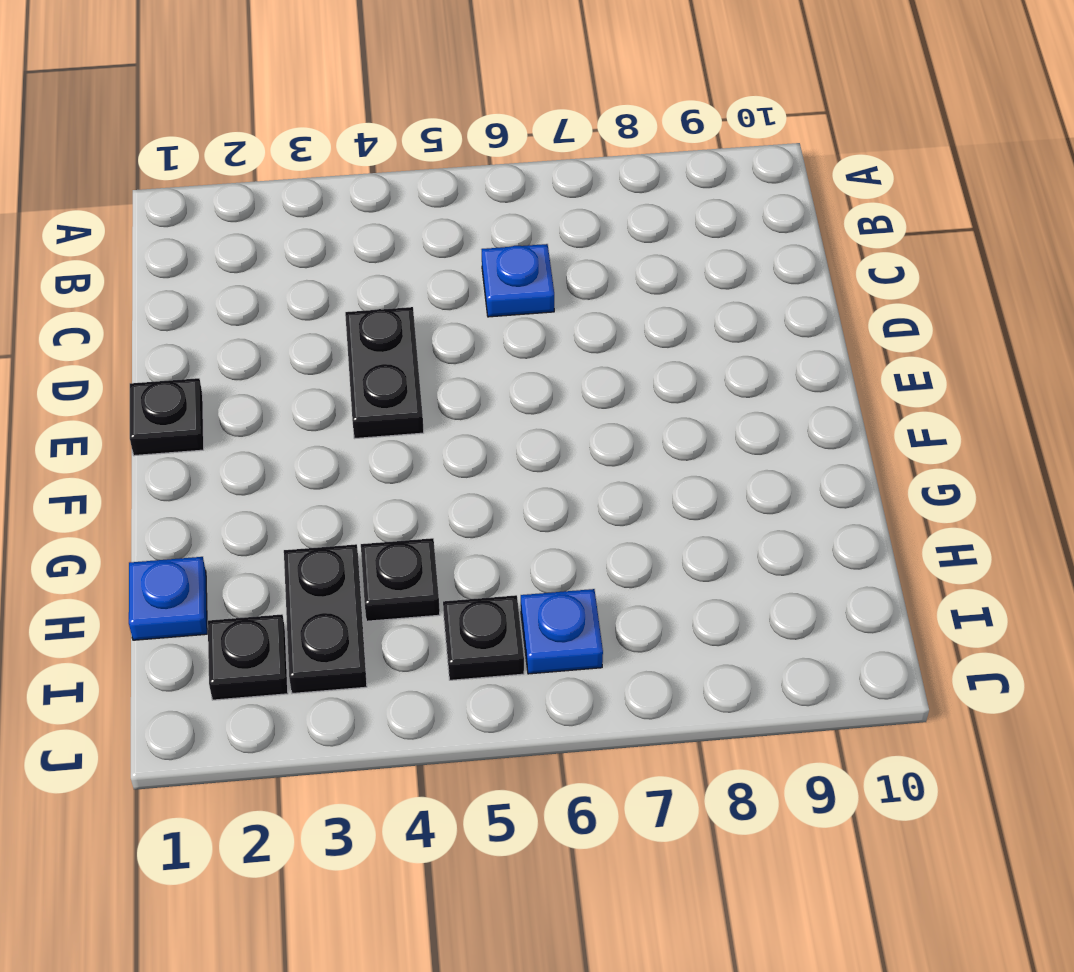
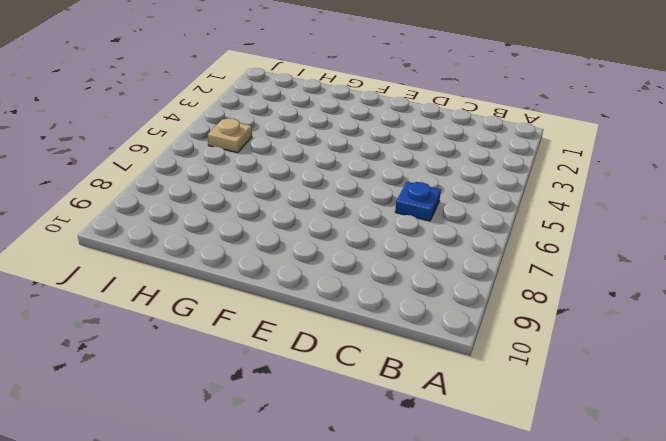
tan plate I5 level 1 -> black plate I5 level 1
none -> black plate D4:E4 level 1
none -> black plate E1 level 1

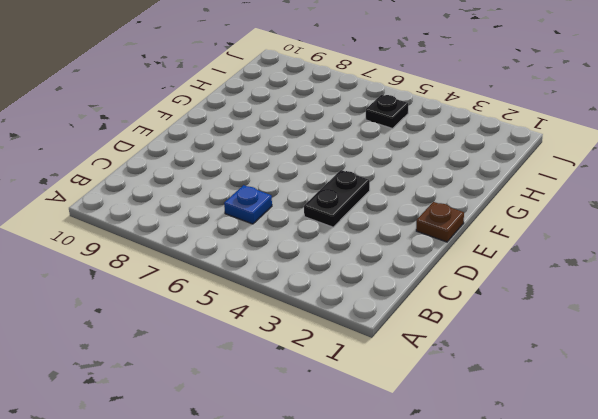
brown plate E1 level 1 -> black plate E1 level 1
none -> blue plate H1 level 1
none -> black plate H3:I3 level 1

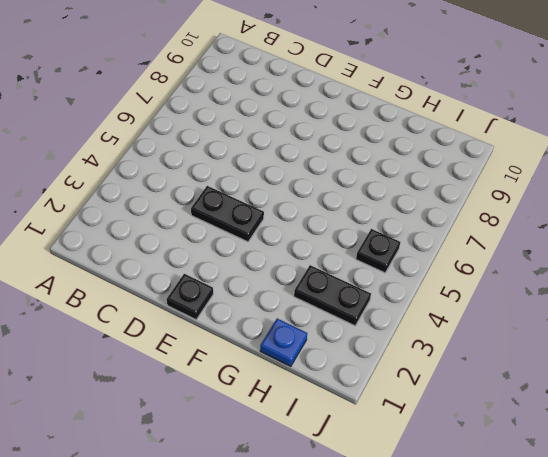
none -> blue plate C6 level 1
none -> black plate H4 level 1

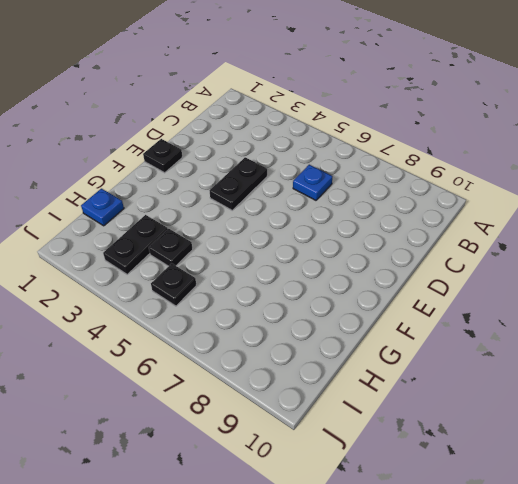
none -> black plate I2 level 1
none -> blue plate I6 level 1

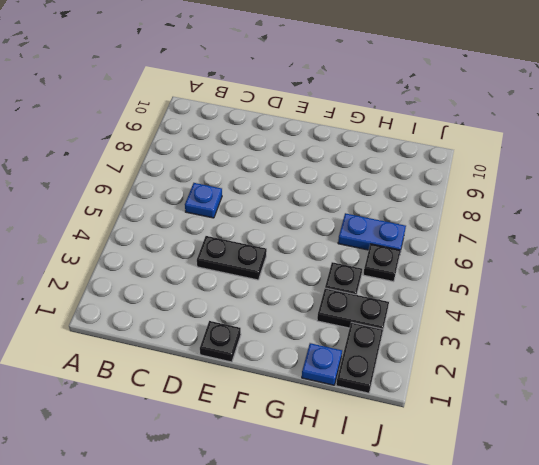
blue plate H6:I6 level 1 -> blue plate I6 level 1
black plate I1:I2 level 1 -> black plate I2 level 1

